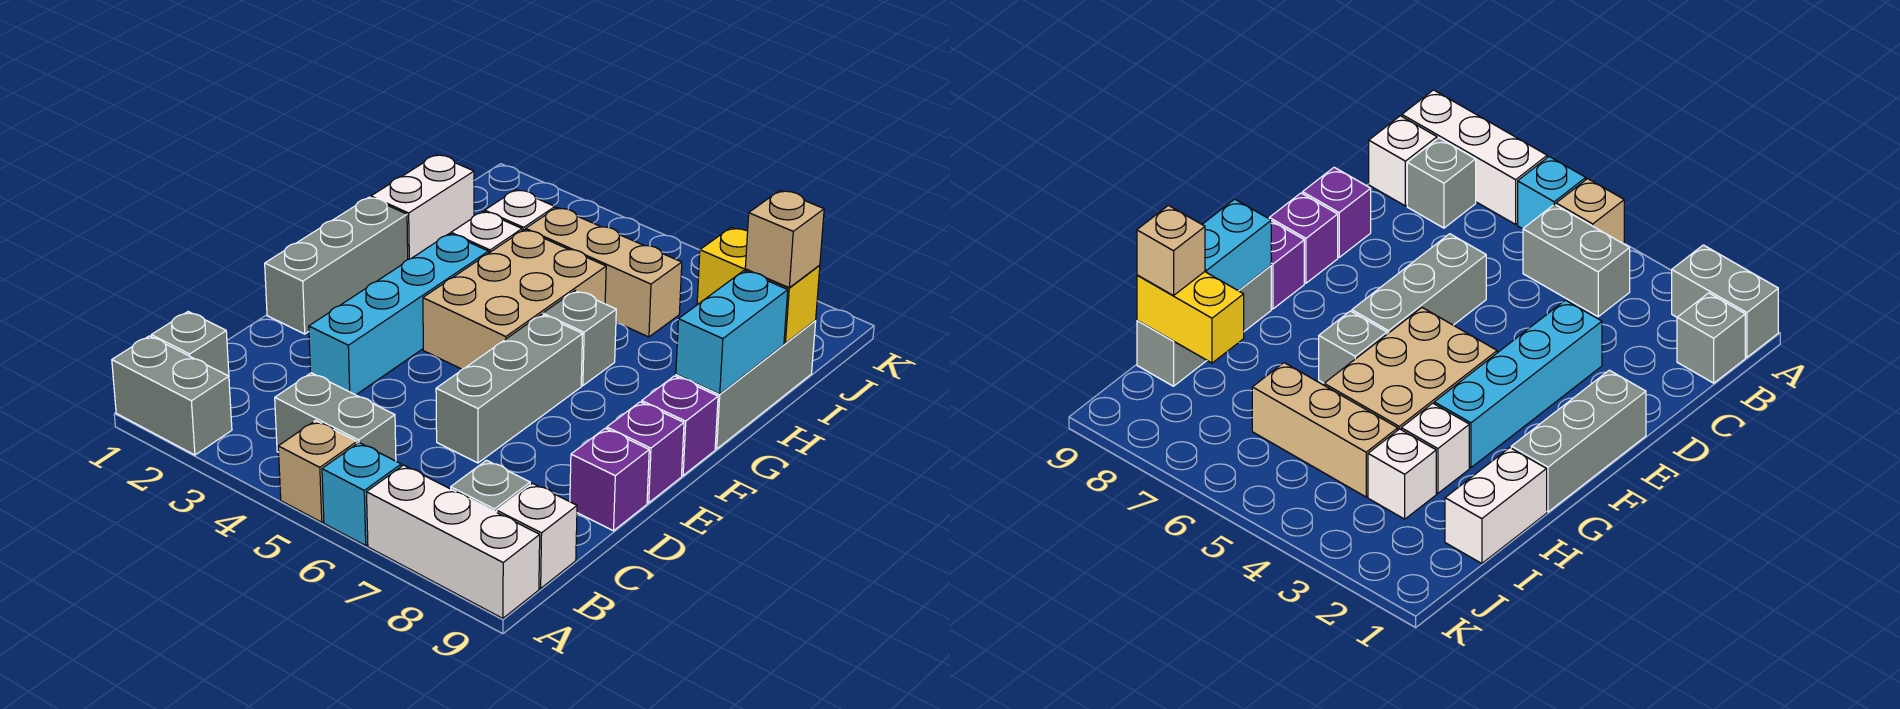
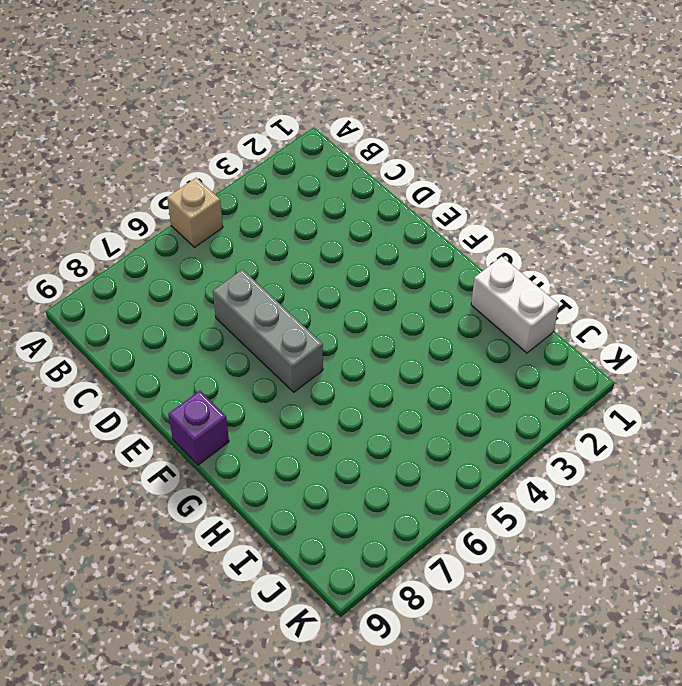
none -> grey brick A1:A2 level 1
none -> cyan brick A6 level 1
none -> white brick A7:A9 level 1

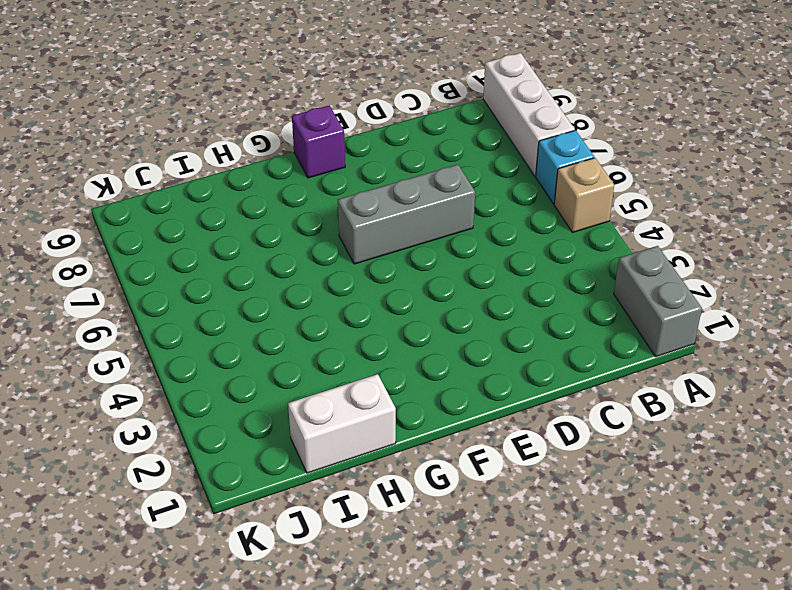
none -> grey brick B1 level 1
none -> grey brick B4:B5 level 1
none -> grey brick B8 level 1

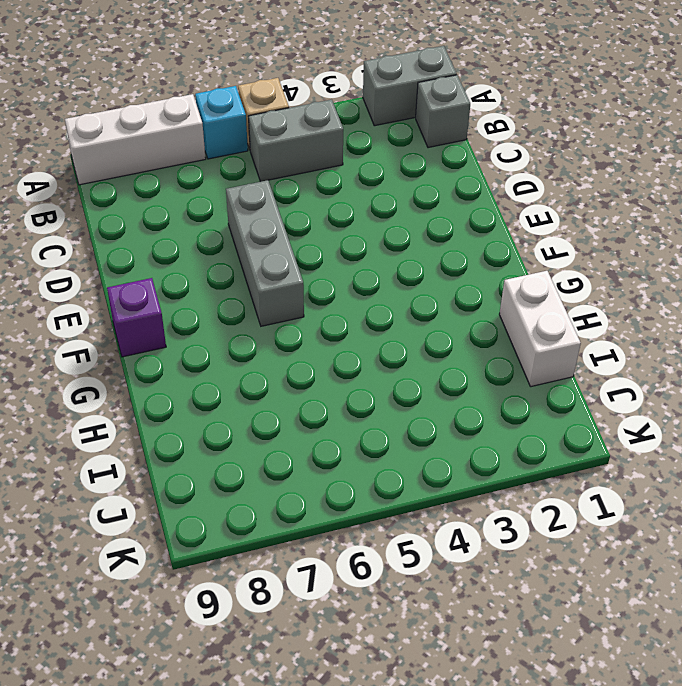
none -> grey brick B8 level 1
none -> white brick B9 level 1
none -> cyan brick D3:G3 level 1

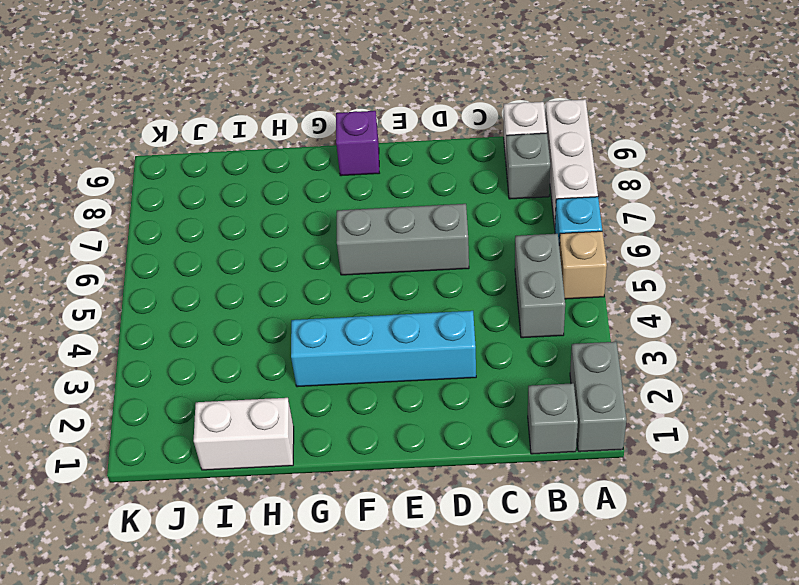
none -> purple brick D9 level 1
none -> grey brick E1:G1 level 1
none -> purple brick E9 level 1

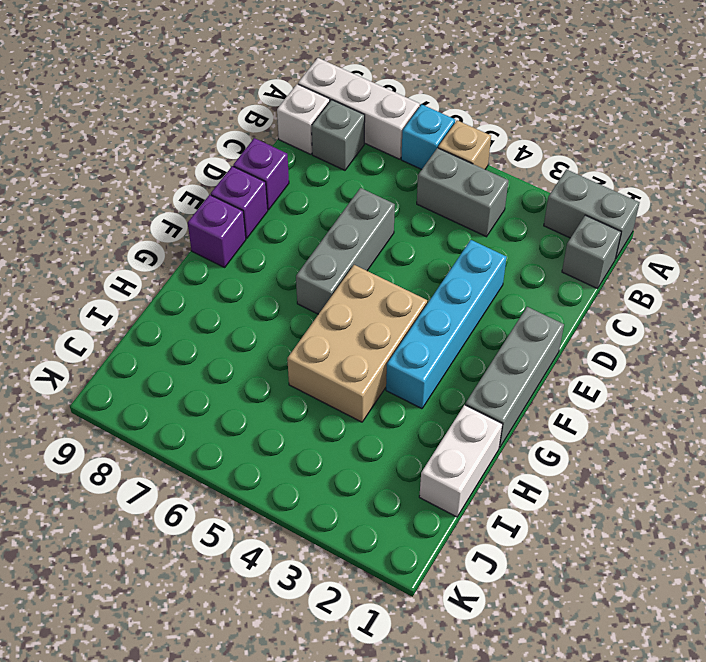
none -> grey brick G6 level 1
none -> grey brick G9:I9 level 1
none -> white brick H3 level 1

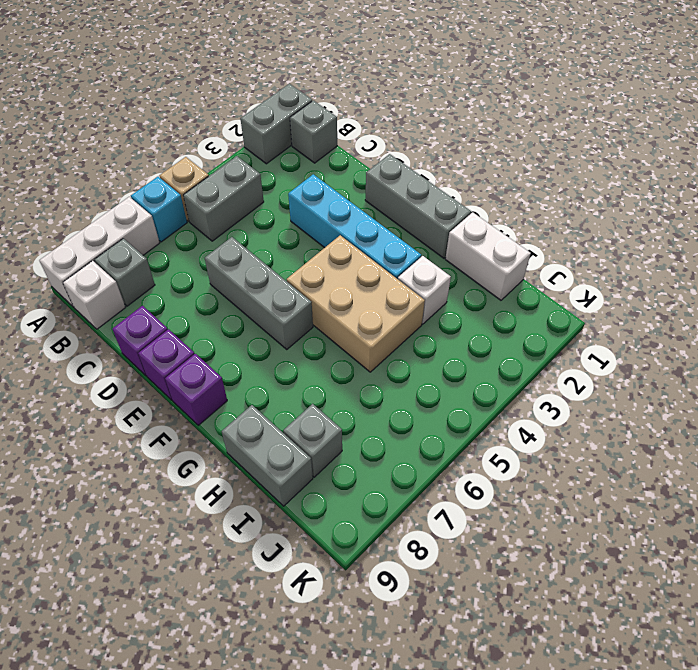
grey brick H9:I9 level 1 -> grey brick G9:I9 level 1
grey brick I8 level 1 -> grey brick G6 level 1
none -> white brick I3 level 1
none -> tan brick I4:I6 level 1
none -> cyan brick G9:H9 level 2

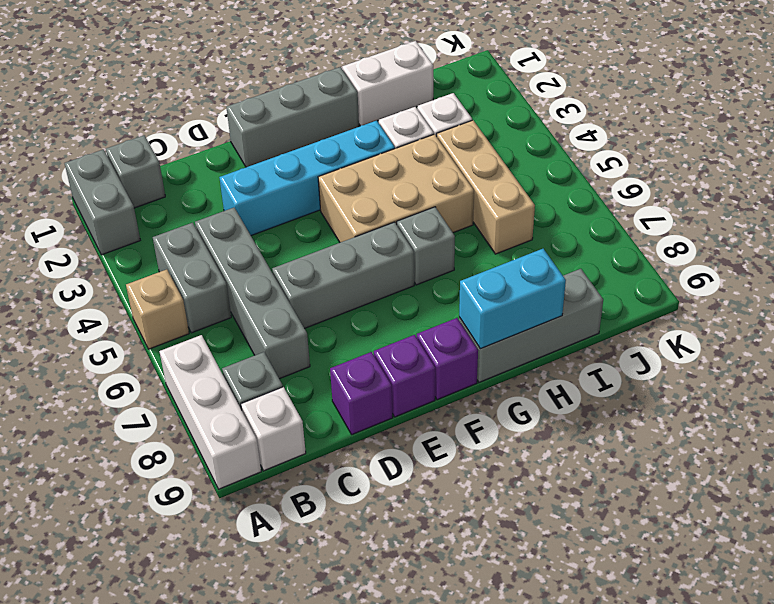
grey brick C4:C7 level 1 -> none
none -> cyan brick A6 level 1
none -> yellow brick I8:I9 level 2
none -> tan brick I9 level 3

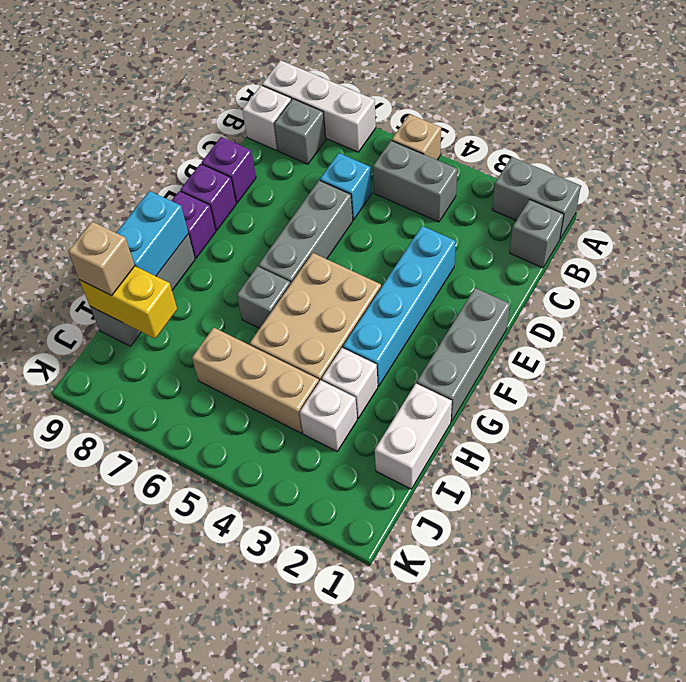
cyan brick C6 level 1 -> cyan brick A6 level 1

